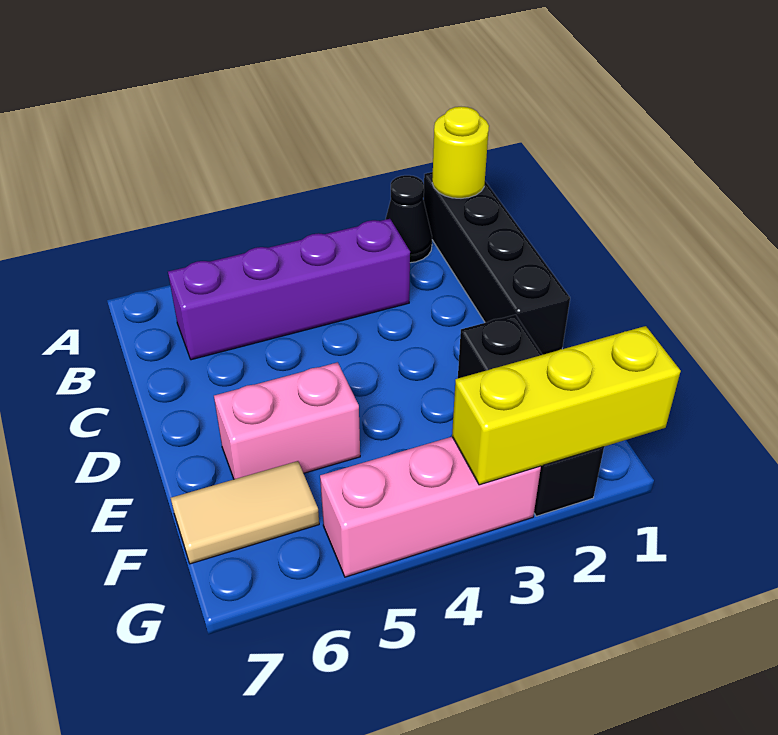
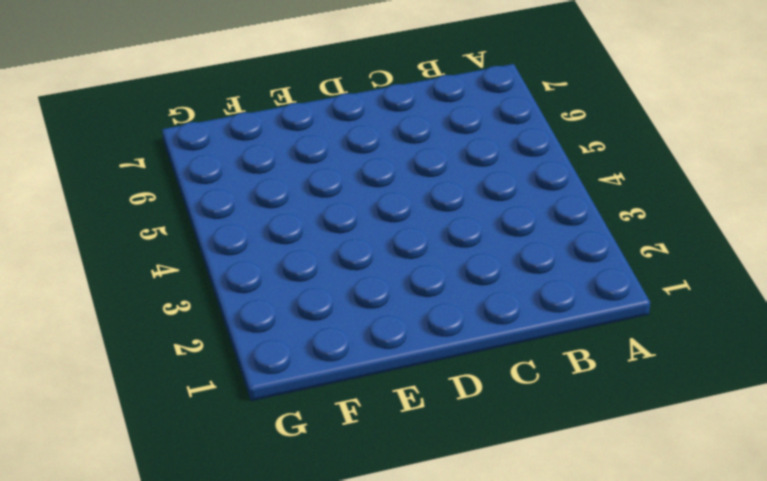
none -> black brick A1:D1 level 1
none -> black cone A2 level 1

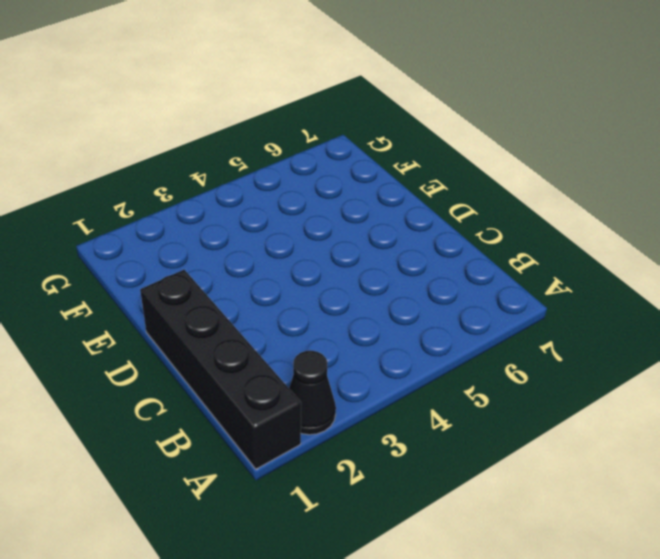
none -> purple brick B3:B6 level 1
none -> black brick E2:G2 level 1

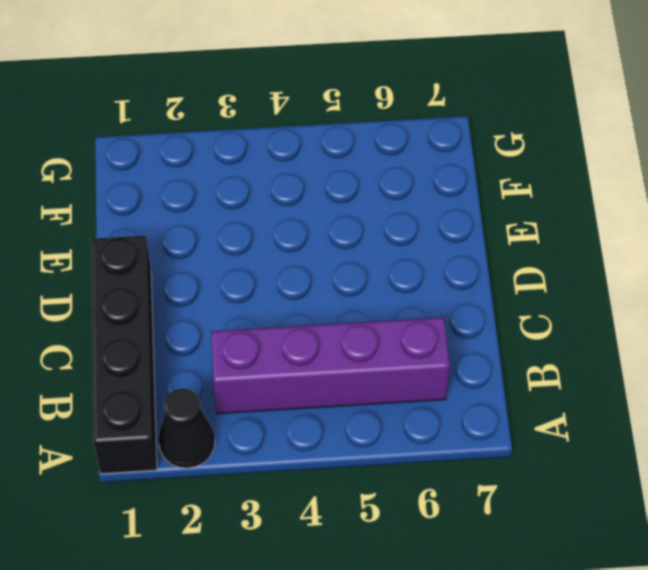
none -> black brick E2:G2 level 1
none -> pink brick E5:E6 level 1

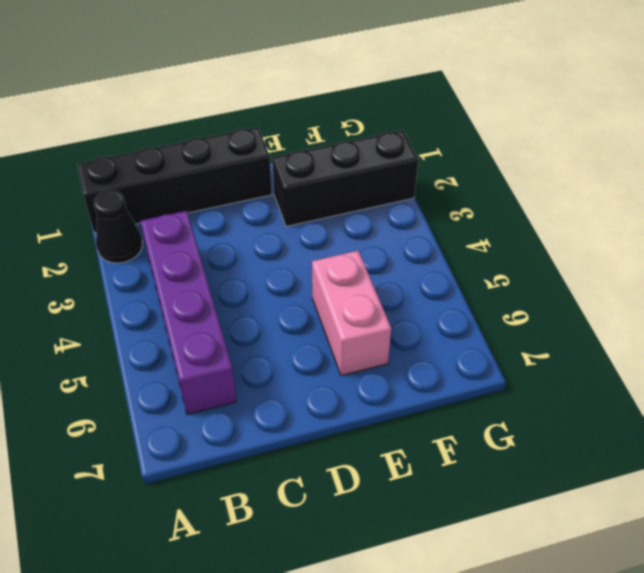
none -> tan tile F6:F7 level 1
none -> pink brick G3:G5 level 1

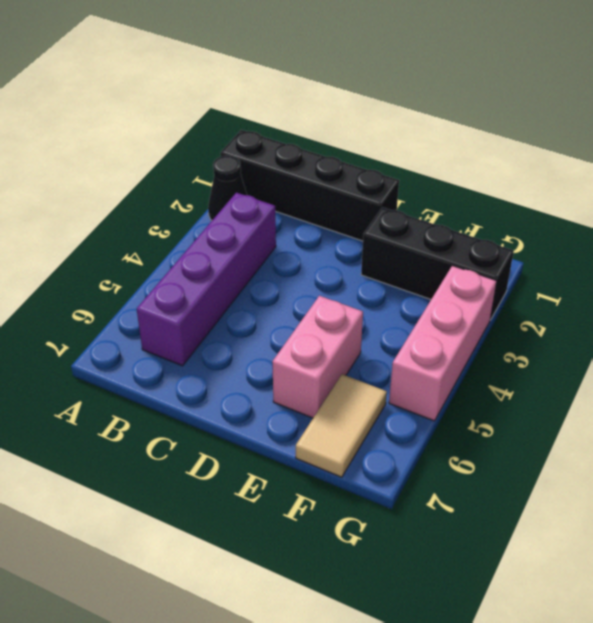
none -> yellow round brick A1 level 2
none -> yellow brick G1:G3 level 2

